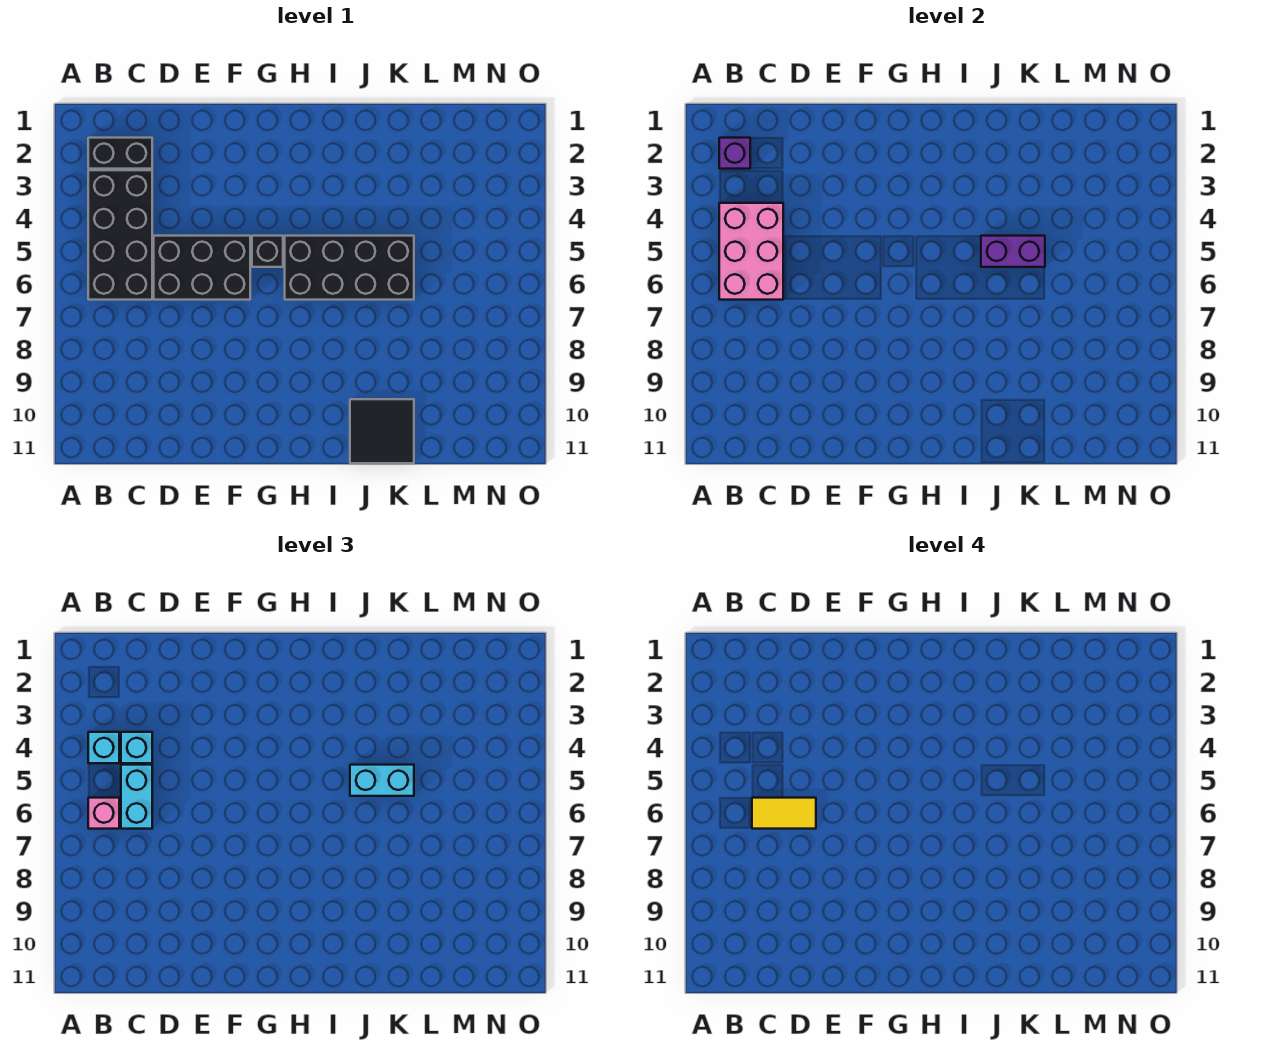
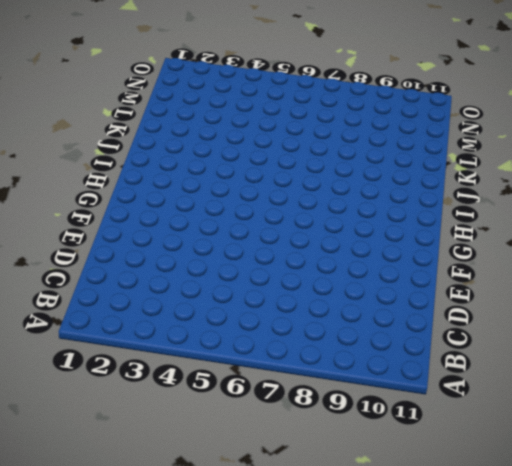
none -> black brick B2:C2 level 1
none -> black brick B3:C6 level 1
none -> black brick D5:F6 level 1

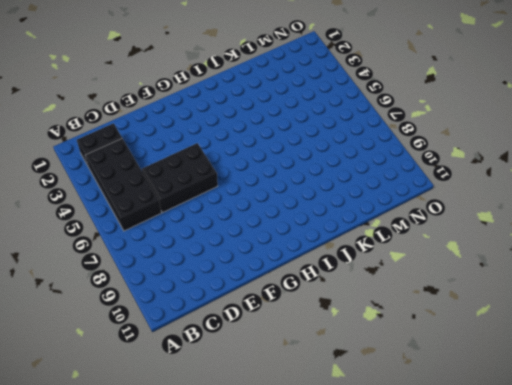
none -> black brick G5 level 1
none -> black brick H5:K6 level 1
none -> black tile J10:K11 level 1

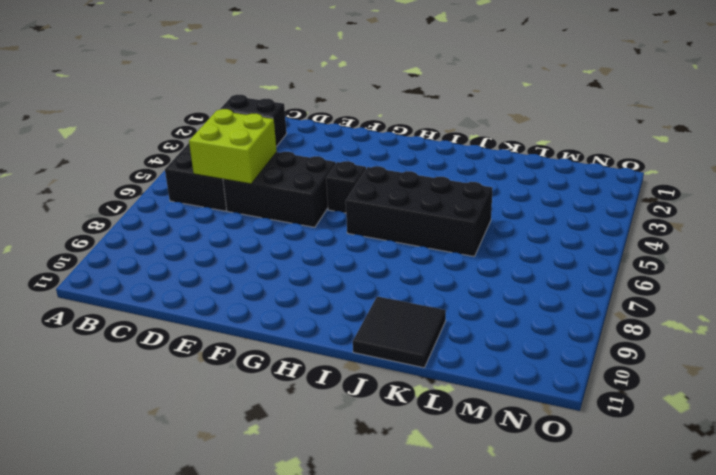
lime brick C5:D6 level 2 -> pink brick B4:C6 level 2
none -> purple brick B2 level 2
none -> purple brick J5:K5 level 2
none -> cyan brick B4 level 3

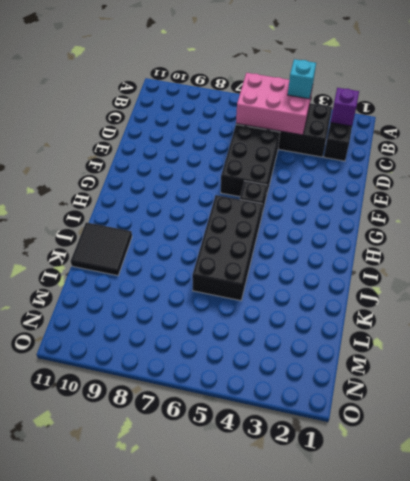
none -> purple brick J5:K5 level 2
none -> pink brick B6 level 3
none -> cyan brick C4 level 3

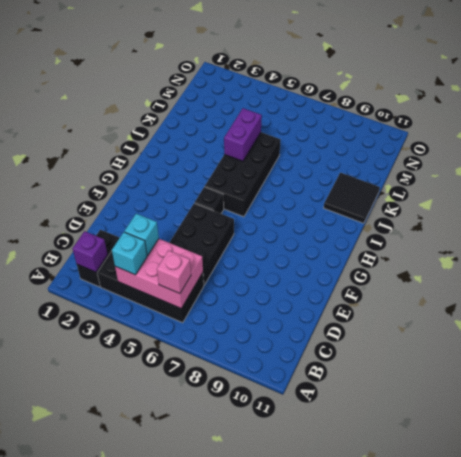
none -> cyan brick C5:C6 level 3
none -> cyan brick J5:K5 level 3
none -> yellow tile C6:D6 level 4

